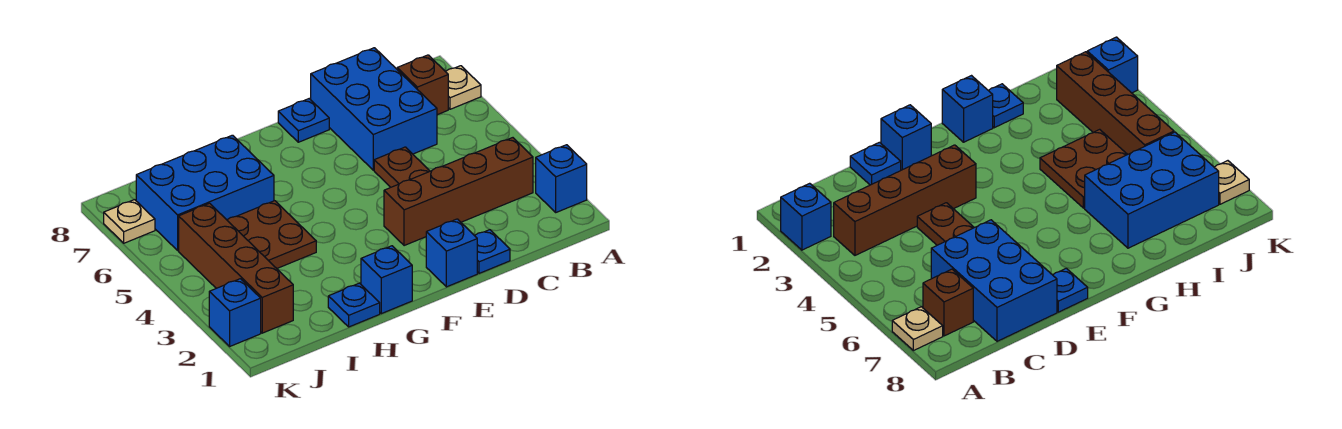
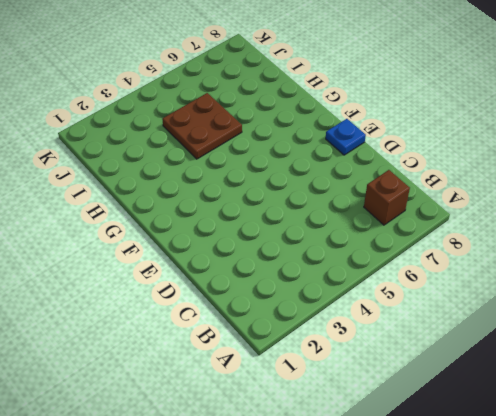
none -> blue brick A2 level 1
none -> tan plate A7 level 1
none -> brown brick B3:E3 level 1

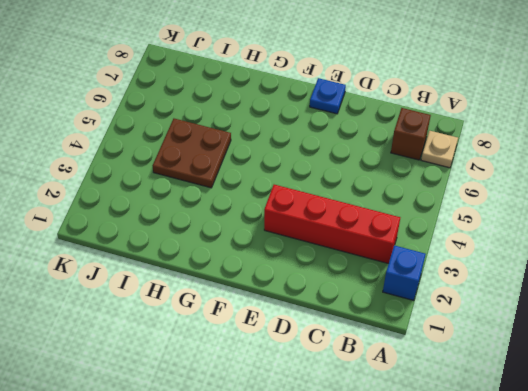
red brick B3:E3 level 1 -> brown brick B3:E3 level 1
none -> blue brick C6:D8 level 1
none -> blue plate D1 level 1
none -> brown plate D4:D5 level 1

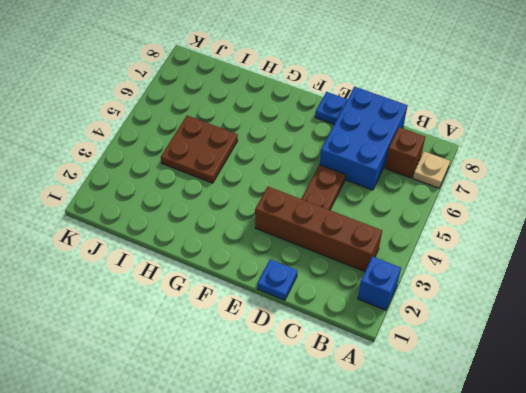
none -> blue brick E1 level 1
none -> blue brick G1 level 1
none -> blue plate H1 level 1

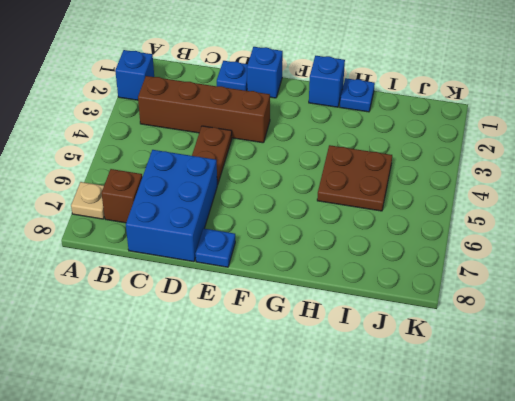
none -> blue brick H6:J7 level 1
none -> brown brick J2:J5 level 1
none -> blue brick K2 level 1

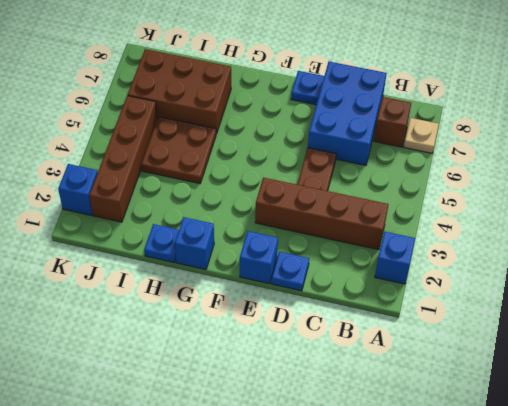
brown brick H6:J7 level 1 -> blue brick H6:J7 level 1
none -> tan plate K7 level 1

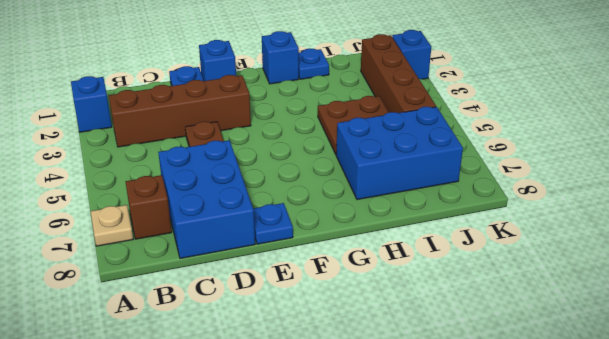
none -> tan plate K7 level 1

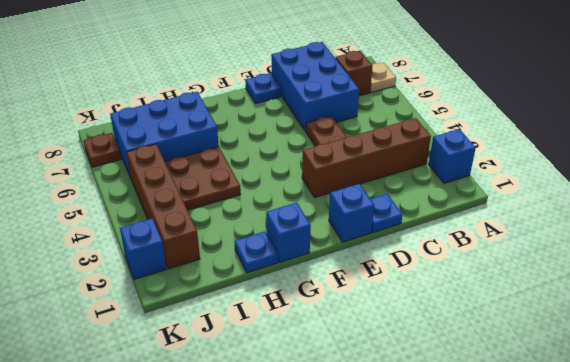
brown plate K7 level 1 -> tan plate K7 level 1

